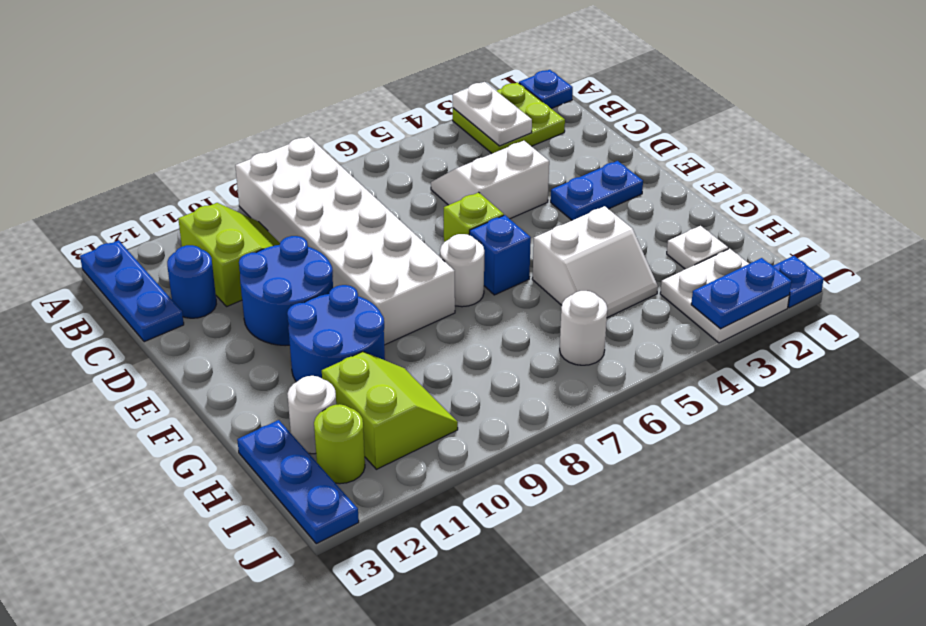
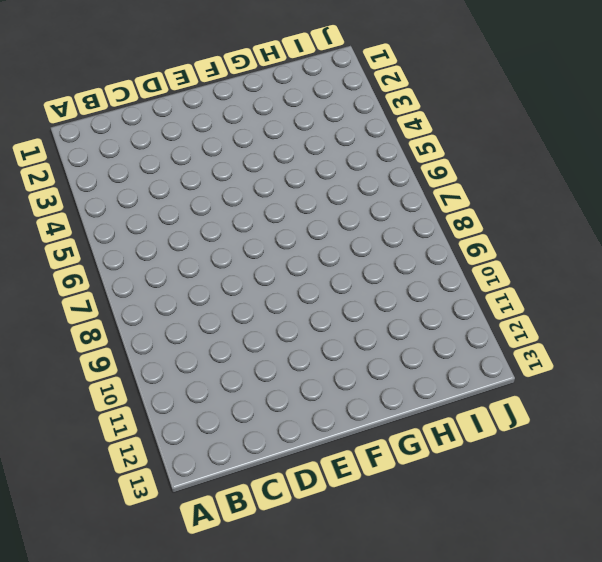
none -> blue plate A1 level 1
none -> lime plate A2:B3 level 1
none -> white brick A8:F9 level 1

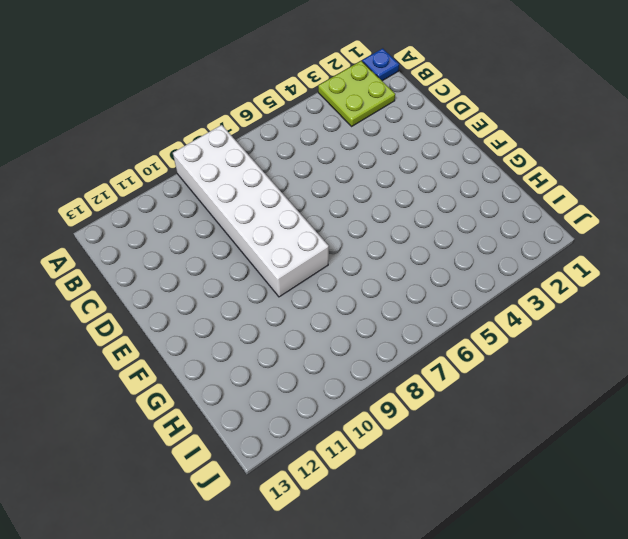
none -> blue plate A13:C13 level 1
none -> lime slope B10:C11 level 1 top 11
none -> white slope C4:D5 level 1 top D

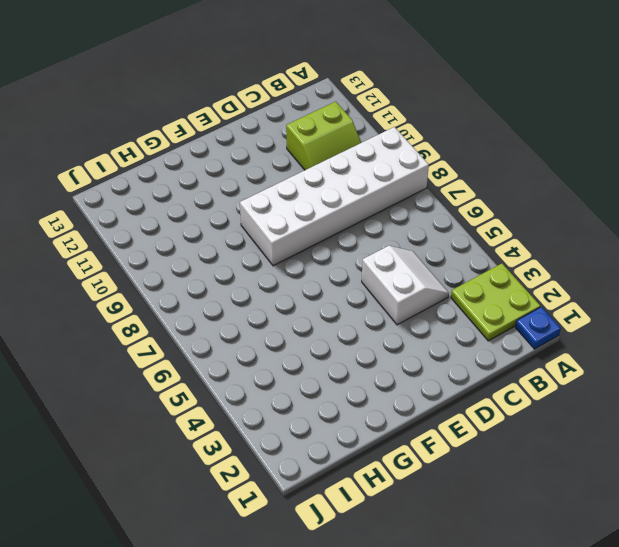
none -> blue plate A13:C13 level 1
none -> blue round brick C12 level 1
none -> blue round brick D10:E11 level 1

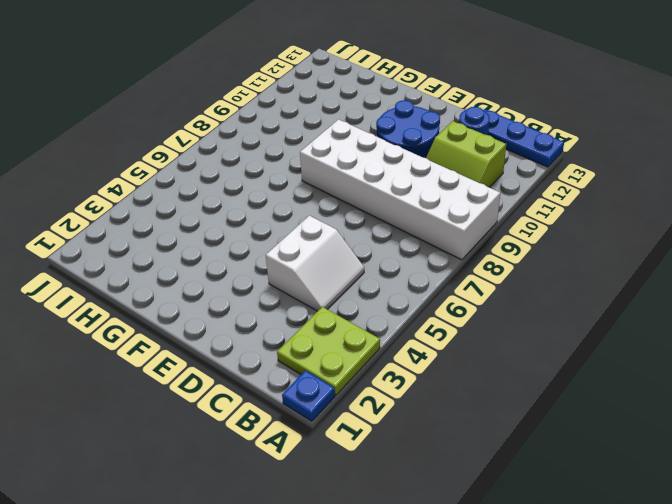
none -> blue plate E2:E3 level 1
none -> lime brick E6 level 1
none -> blue brick F6 level 1

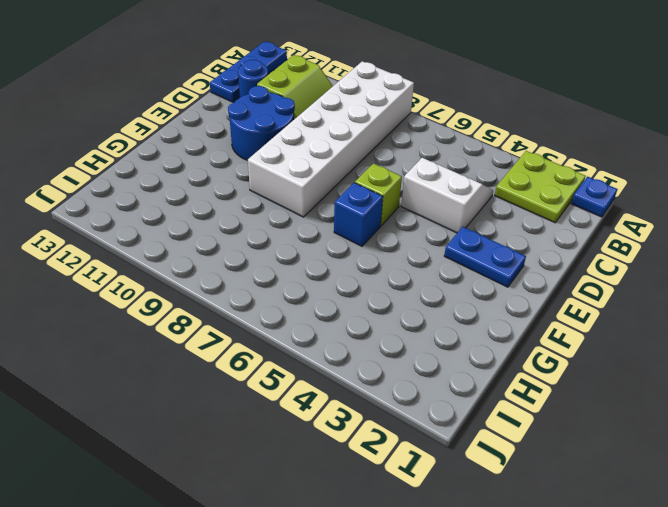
none -> white round brick F7 level 1
none -> blue round brick F10:G11 level 1
none -> white slope G4:H5 level 1 top G

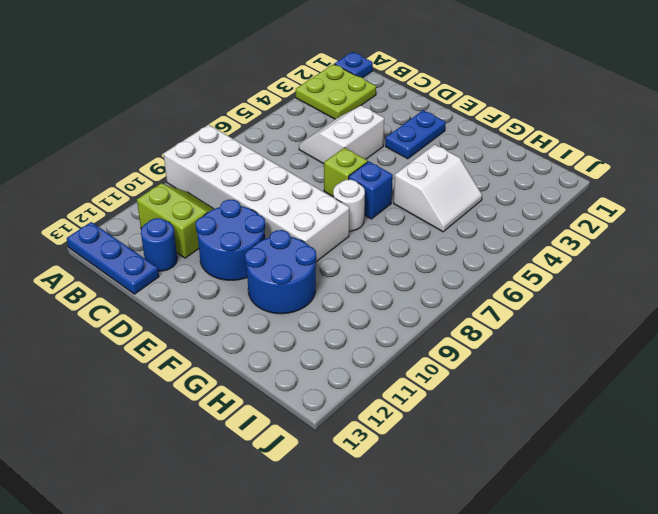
none -> white plate H2 level 1
none -> lime slope H10:I11 level 1 top 11
none -> white round brick H12 level 1

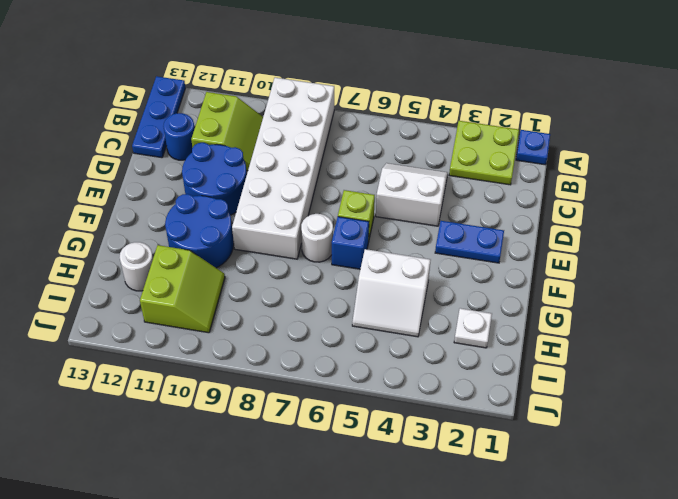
none -> blue plate H13:J13 level 1
none -> white plate I2:J3 level 1
none -> white round brick I6 level 1

